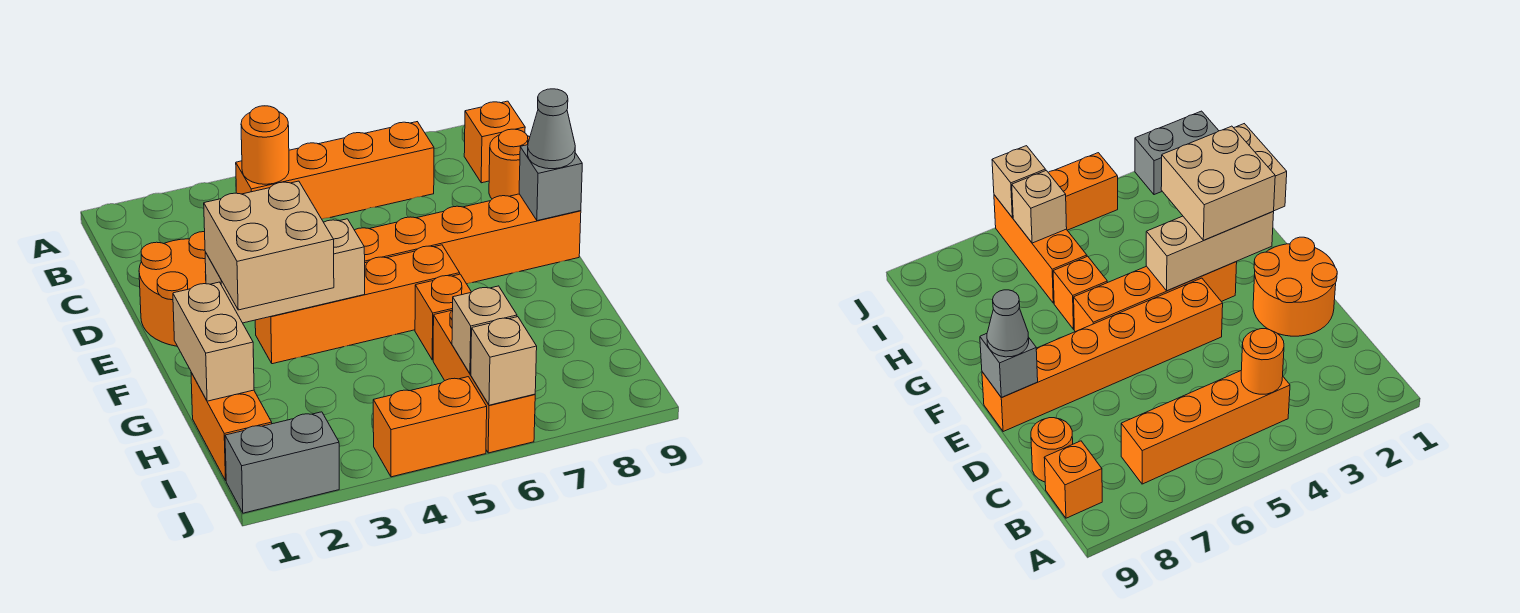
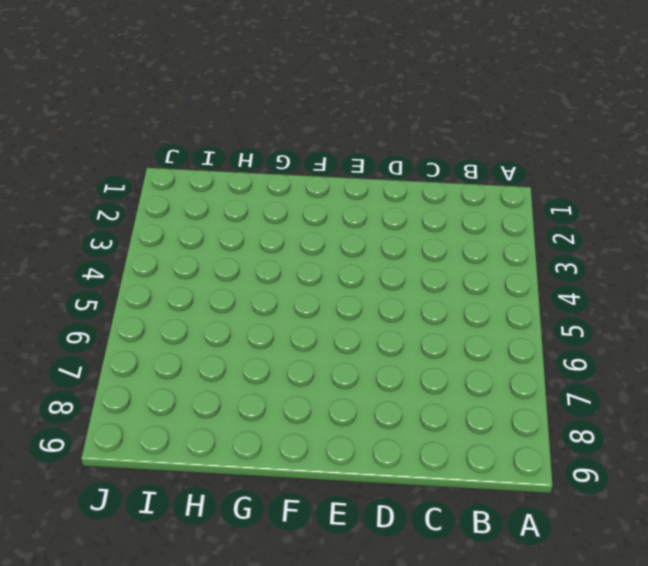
none -> orange brick B4:B7 level 1
none -> orange brick B9 level 1
none -> orange round brick C9 level 1

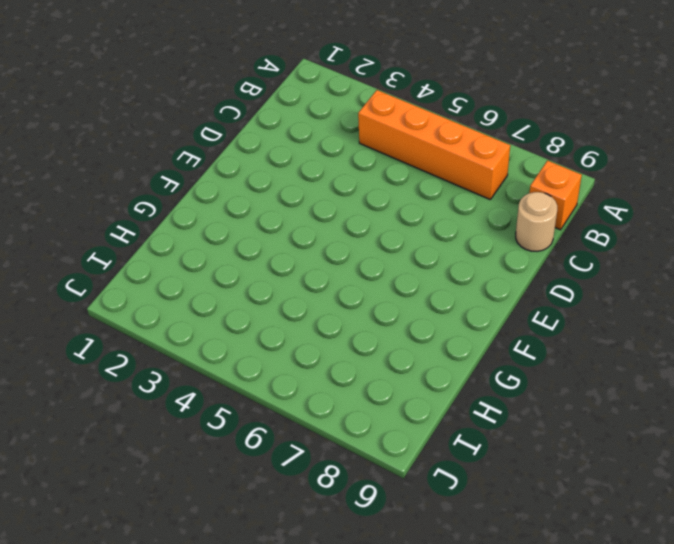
tan round brick C9 level 1 -> orange round brick C9 level 1
none -> orange round brick D1:E2 level 1
none -> orange brick E4:E9 level 1
none -> orange brick F3:F6 level 1

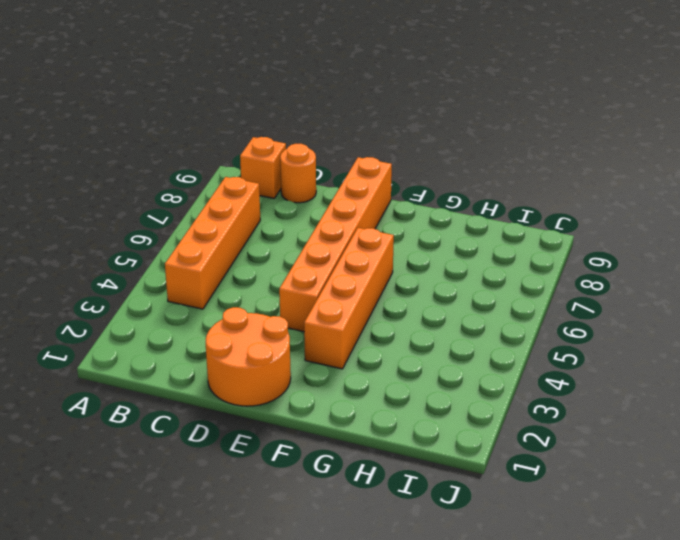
none -> orange brick G6 level 1
none -> orange brick H1:I1 level 1
none -> orange brick H6:J6 level 1

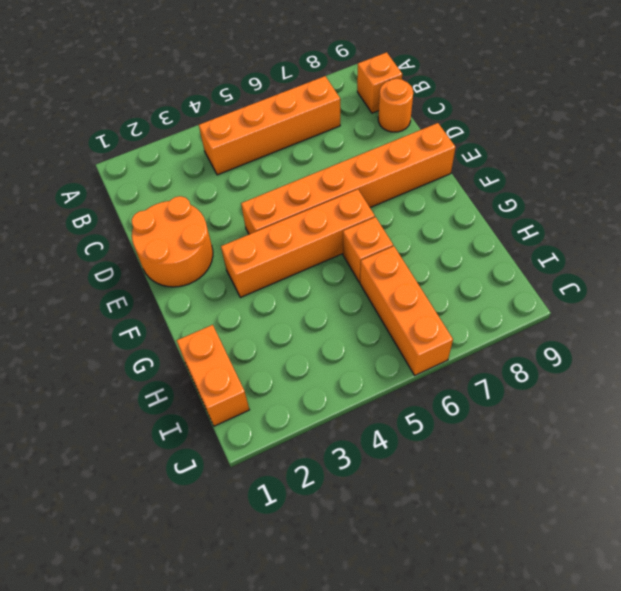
none -> grey brick J1:J2 level 1
none -> orange brick J4:J5 level 1
none -> orange round brick B4 level 2

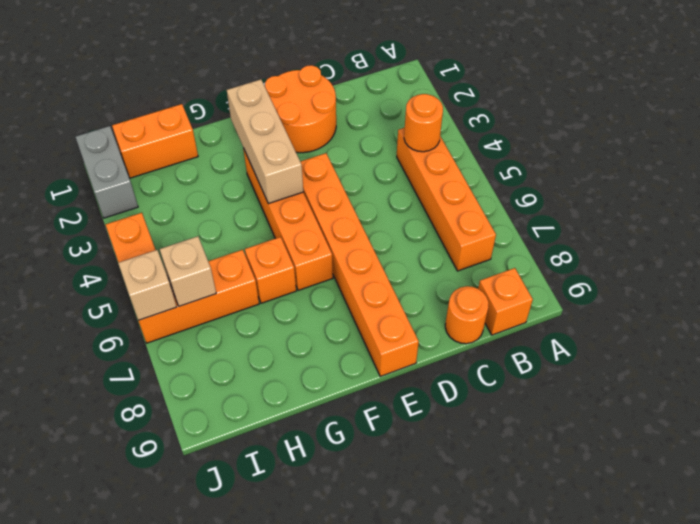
none -> grey brick E9 level 2
none -> tan brick G1:H1 level 2
none -> grey cone E9 level 3

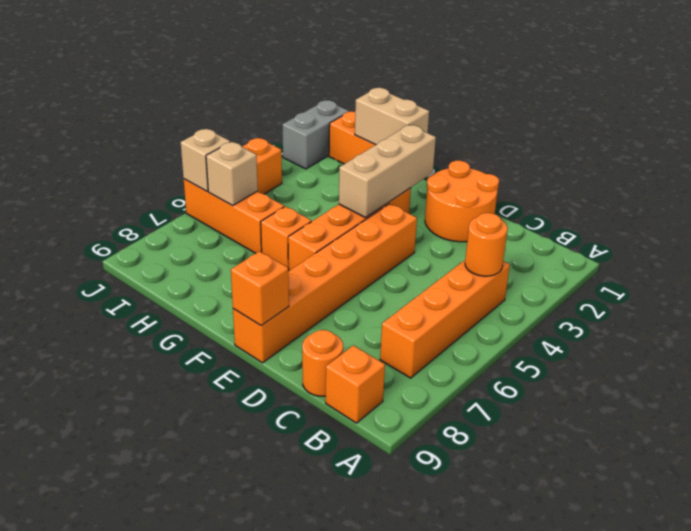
orange brick E9 level 2 -> grey brick E9 level 2
none -> grey cone E9 level 3
none -> tan brick F2:G3 level 3

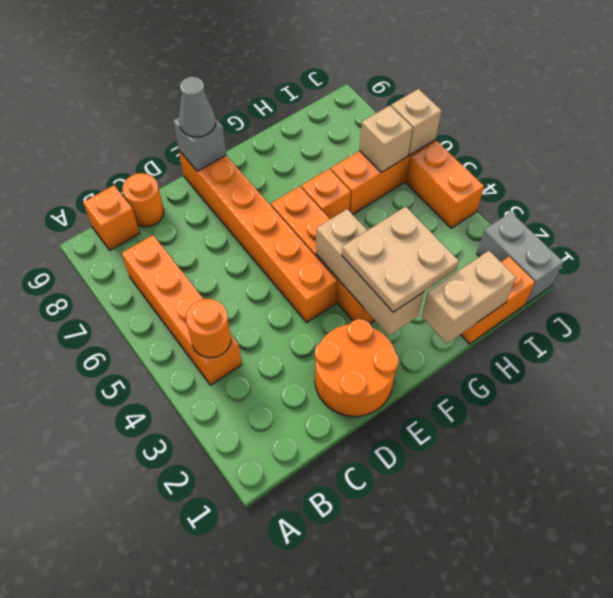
tan plate F2:G3 level 3 -> tan brick F2:G3 level 3

